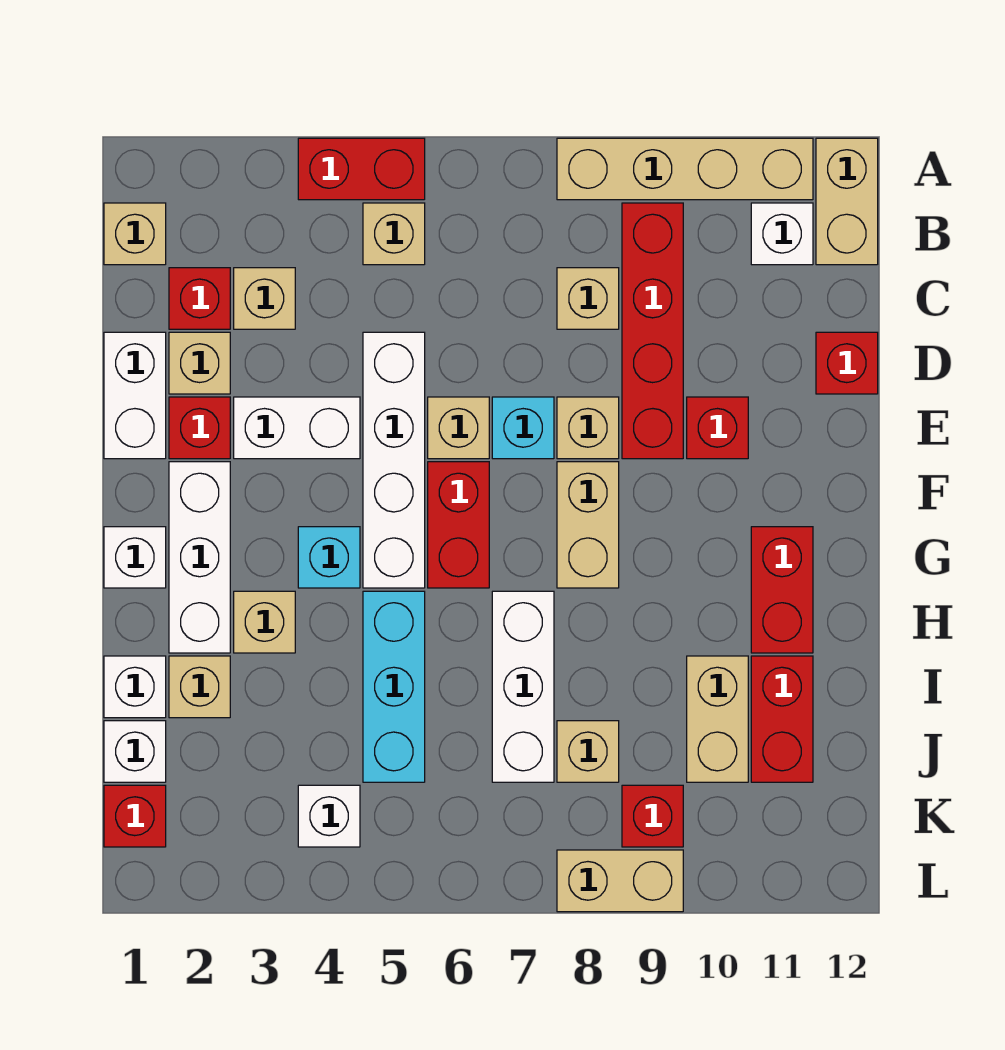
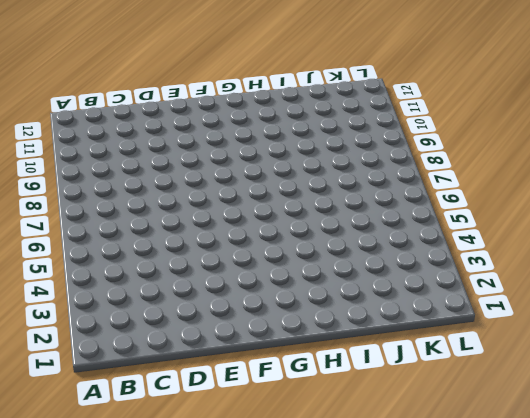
none -> red brick A4:A5 level 1
none -> tan brick A8:A11 level 1
none -> tan brick A12:B12 level 1
none -> tan brick B1 level 1

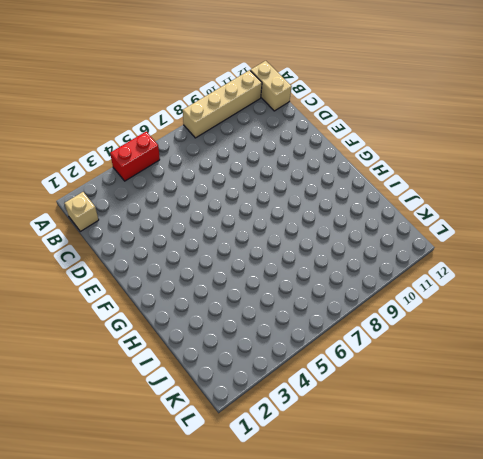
none -> tan brick B5 level 1
none -> red brick B9:E9 level 1
none -> white brick B11 level 1
none -> red brick C2 level 1

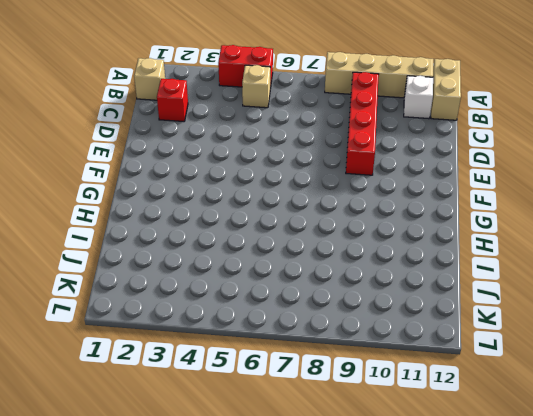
none -> tan brick C3 level 1
none -> tan brick C8 level 1
none -> white brick D1:E1 level 1
none -> tan brick D2 level 1

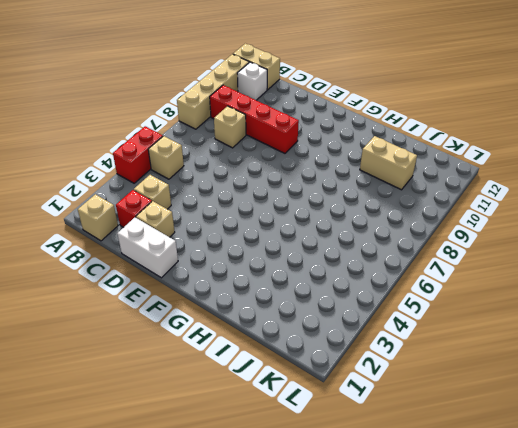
none -> white brick D5:G5 level 1
none -> red brick D12 level 1
none -> red brick E2 level 1
none -> white brick E3:E4 level 1

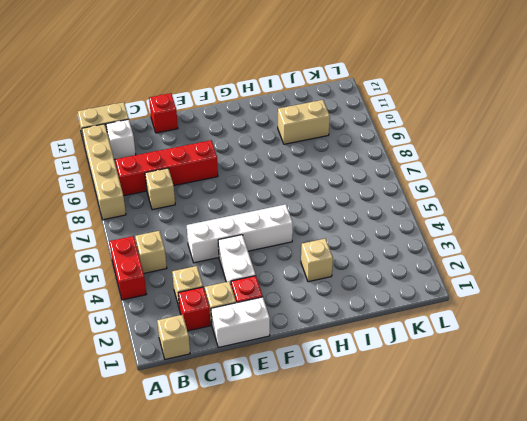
none -> tan brick E6 level 1
none -> cyan brick E7 level 1
none -> tan brick E8 level 1
none -> red brick E10 level 1

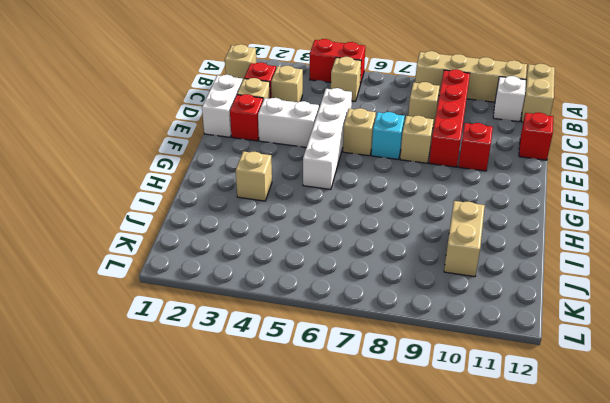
none -> white brick F2:H2 level 1
none -> red brick F6:G6 level 1
none -> tan brick F8:G8 level 1
none -> white brick G1 level 1

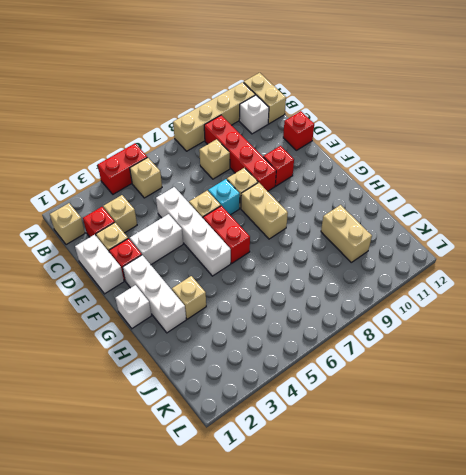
none -> cyan brick G4 level 1
none -> red brick G11:H11 level 1
none -> cyan brick H5:J5 level 1
none -> white brick H7:J7 level 1

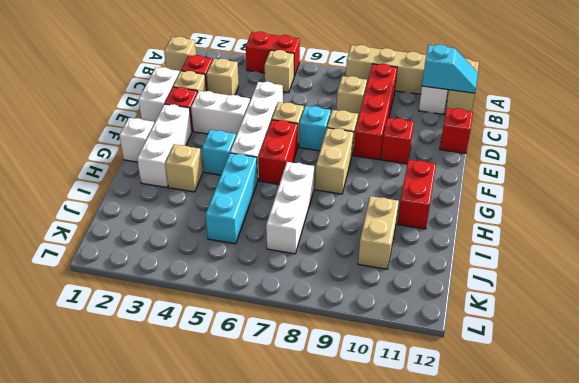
cyan slope B11:B12 level 2 top 11 -> none
none -> white brick I1 level 1
none -> tan brick I2 level 1
none -> red brick I11:J11 level 1
none -> white brick J1 level 1

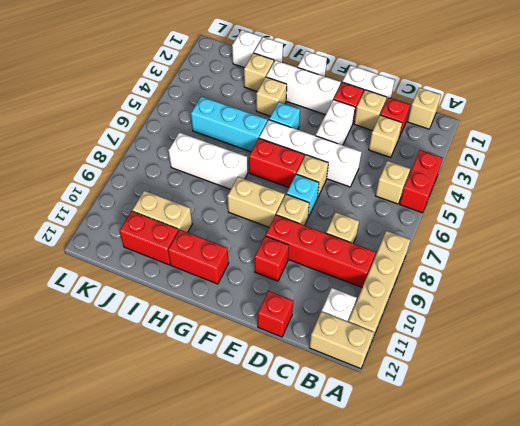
none -> tan brick J8 level 1
none -> red brick K1 level 1
none -> white brick K4 level 1
none -> red brick K9 level 1

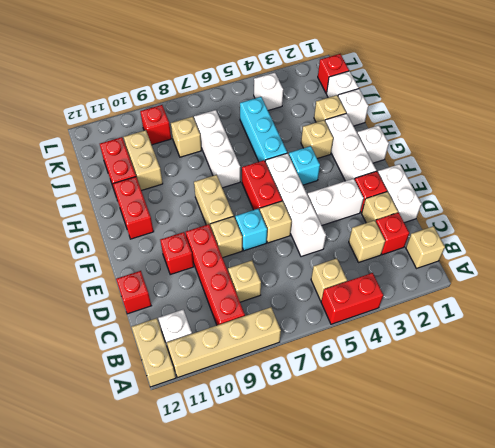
none -> tan brick L8:L9 level 1

